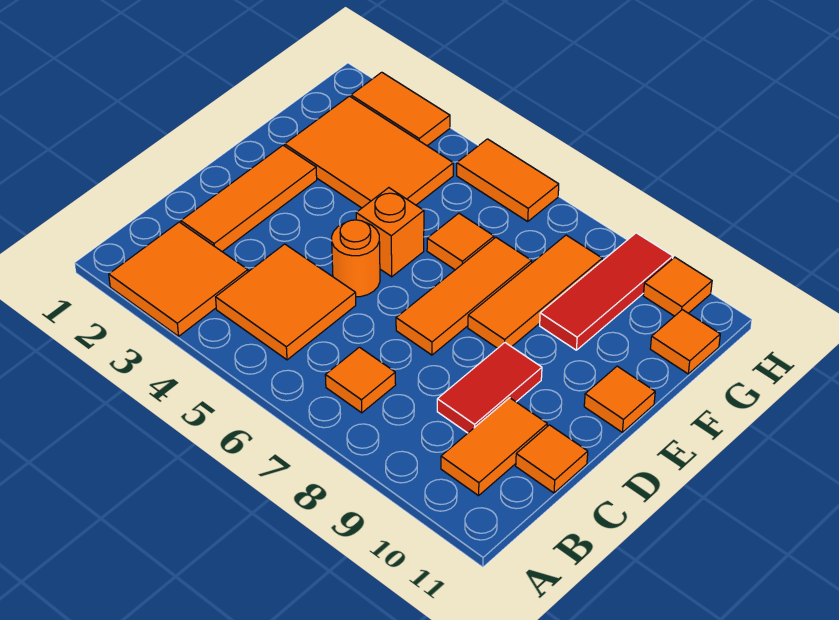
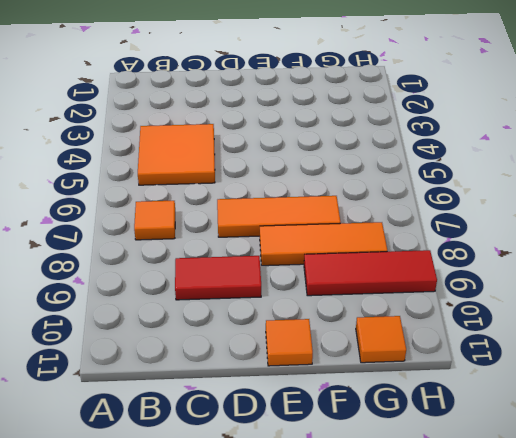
none -> orange tile A2:B3 level 1
none -> orange tile B10:C10 level 1
none -> orange tile C2:E2 level 1

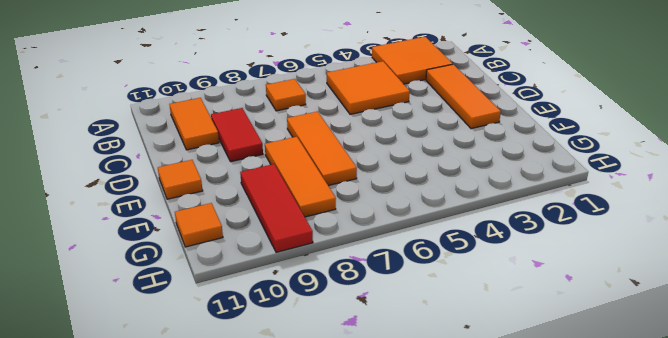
none -> orange tile C11 level 1
none -> orange round brick D5 level 1
none -> orange brick E5 level 1

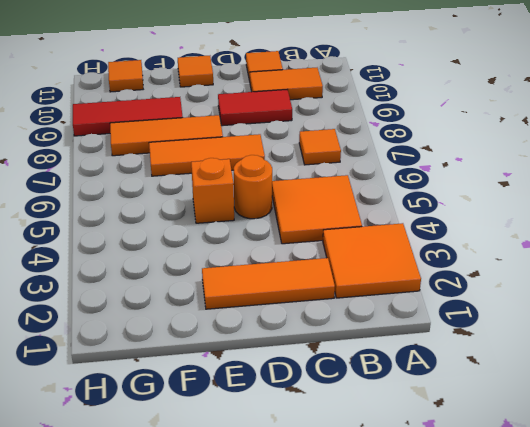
none -> orange tile F2:G4 level 1
none -> orange tile F6 level 1
none -> orange tile H2:H3 level 1

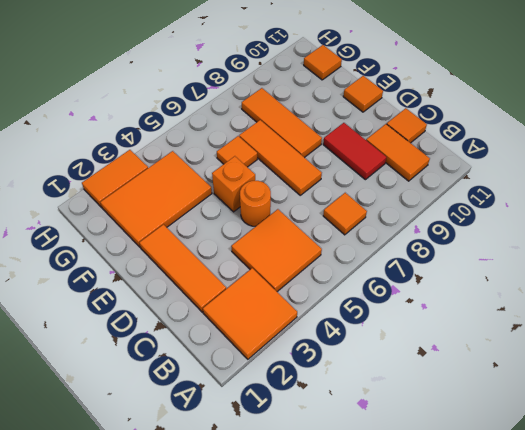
none -> red tile F9:H9 level 1
none -> orange tile H5:H6 level 1
none -> orange tile H10 level 1

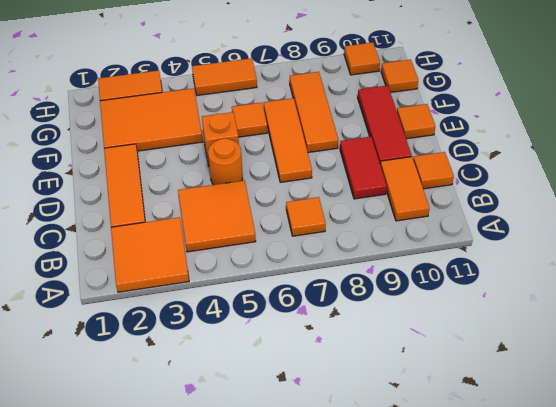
red tile D10:F10 level 1 -> red tile F9:H9 level 1

